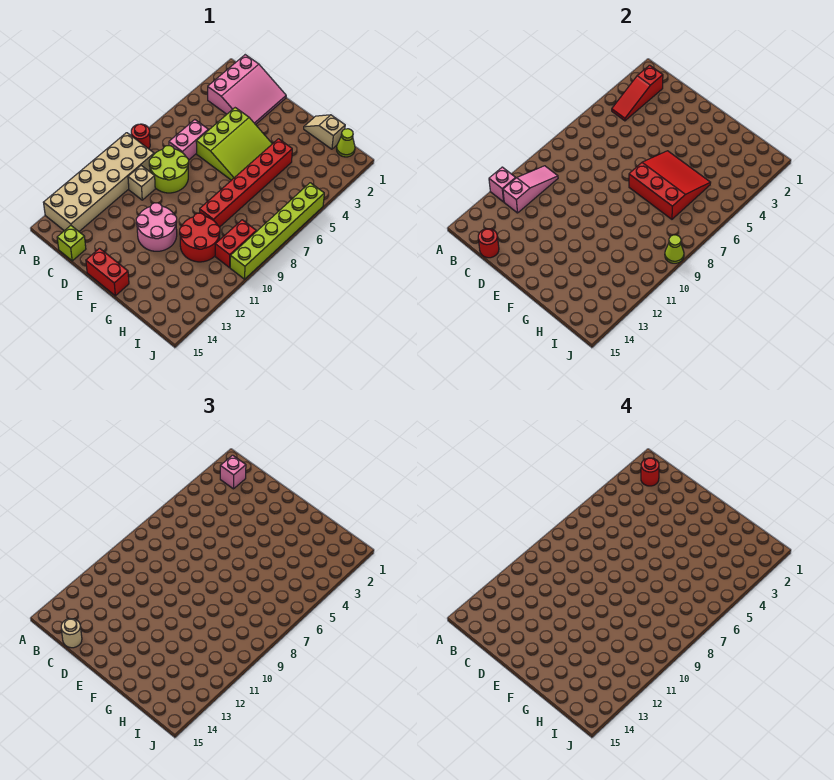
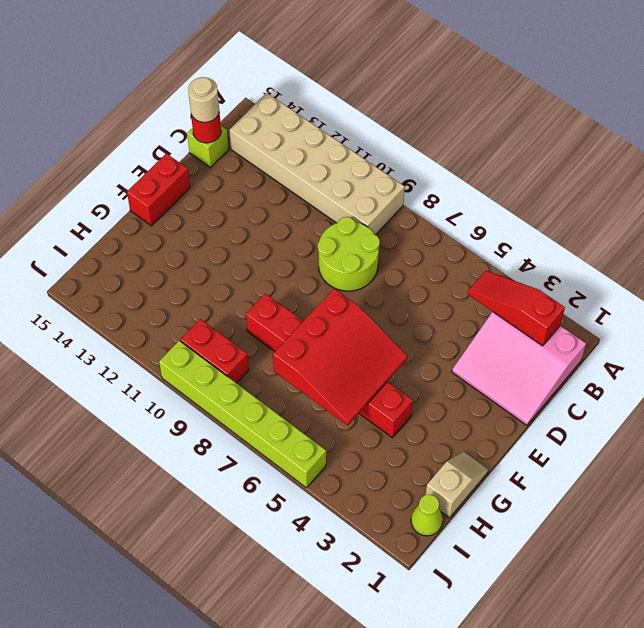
none -> red round brick A8 level 1
none -> pink brick C6:C7 level 1
none -> tan brick C10 level 1

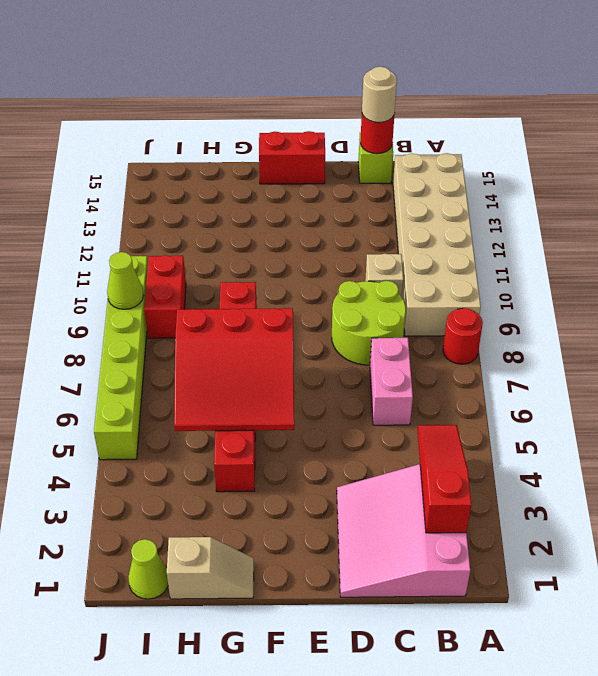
none -> lime slope D4:F6 level 1 top D
none -> pink round brick E11:F12 level 1
none -> red round brick G10:H11 level 1

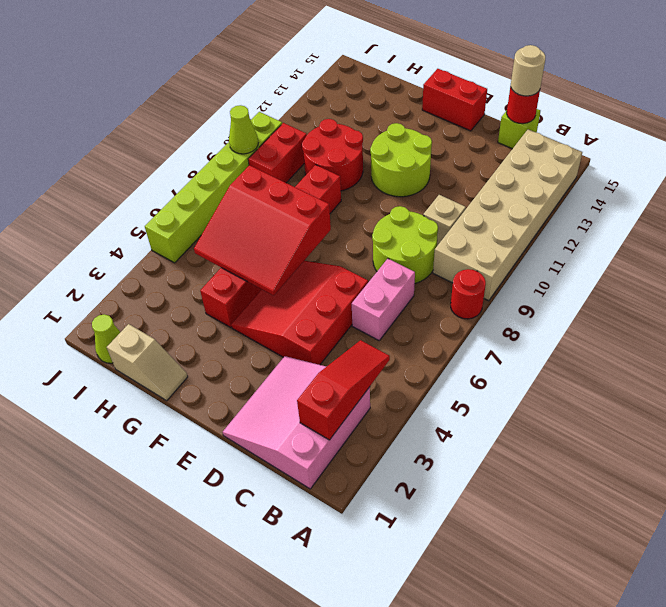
red slope D4:F6 level 1 top D -> lime slope D4:F6 level 1 top D
lime round brick E11:F12 level 1 -> pink round brick E11:F12 level 1
none -> pink brick A12 level 2
none -> pink slope B10:B12 level 2 top 12
none -> pink brick B2 level 3

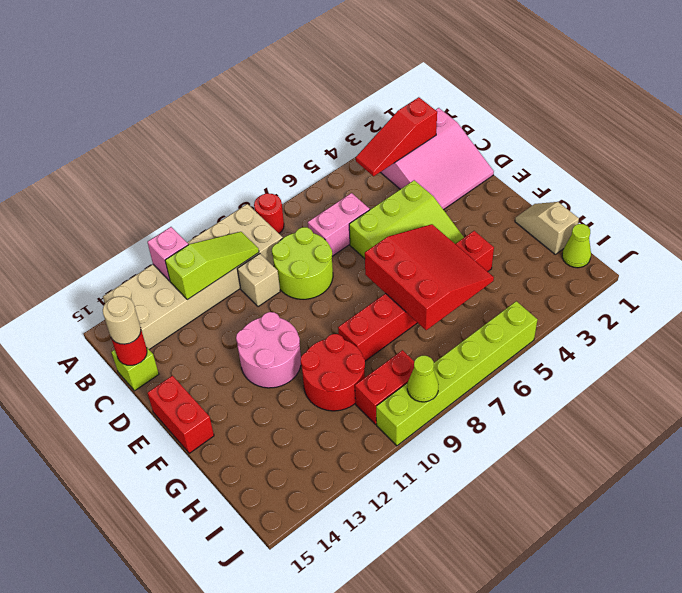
lime slope B10:B12 level 2 top 12 -> pink slope B10:B12 level 2 top 12
none -> pink brick B2 level 3
none -> red round brick B2 level 4

